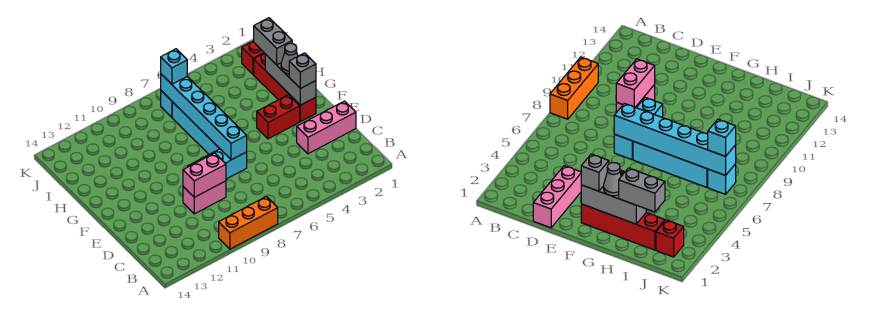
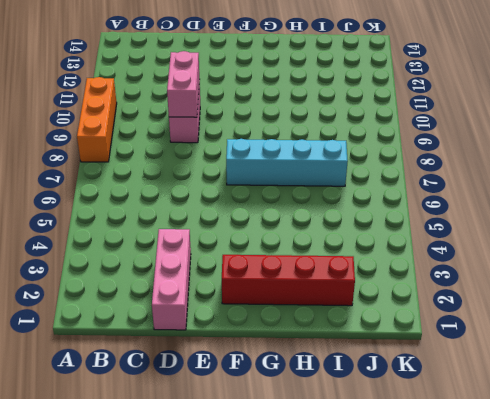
none -> cyan brick E7:E9 level 1
none -> red brick F3:F4 level 1
none -> red brick J2 level 1

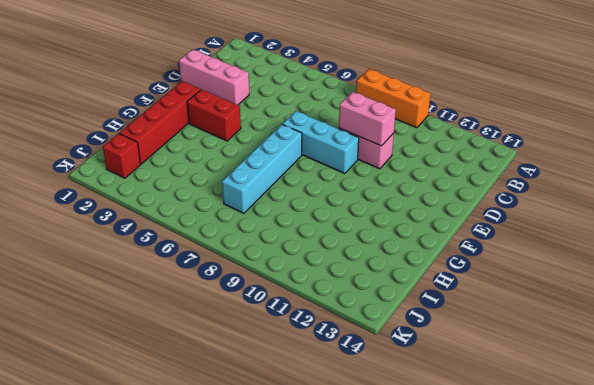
none -> cyan brick J7 level 1
none -> cyan brick E7:J7 level 2
none -> grey brick F2:H2 level 2

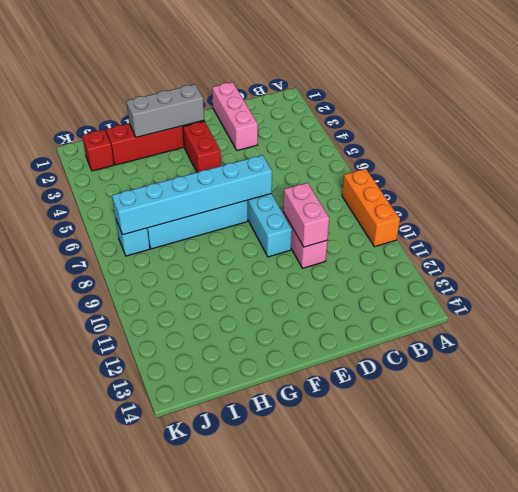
none -> grey brick F2 level 3
none -> grey cone G2 level 3
none -> grey brick H2:I2 level 3

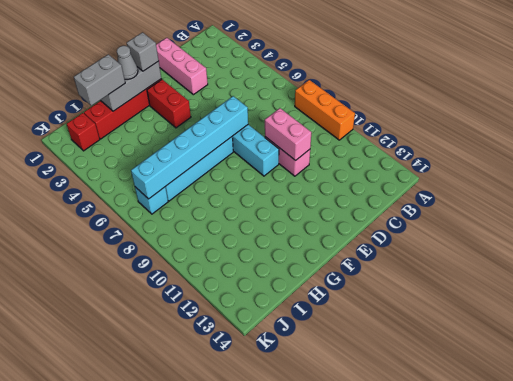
none -> cyan brick J7 level 3

